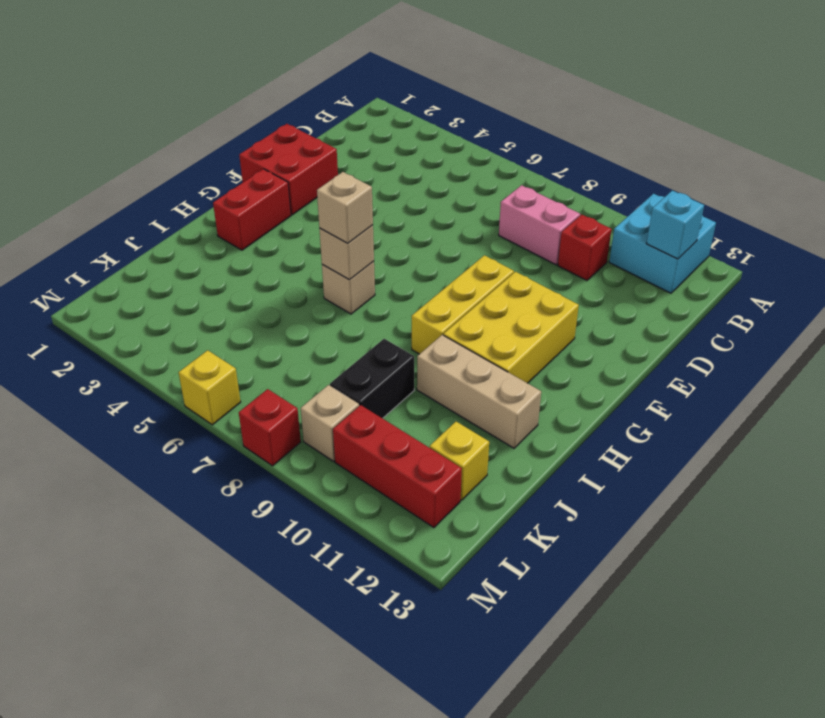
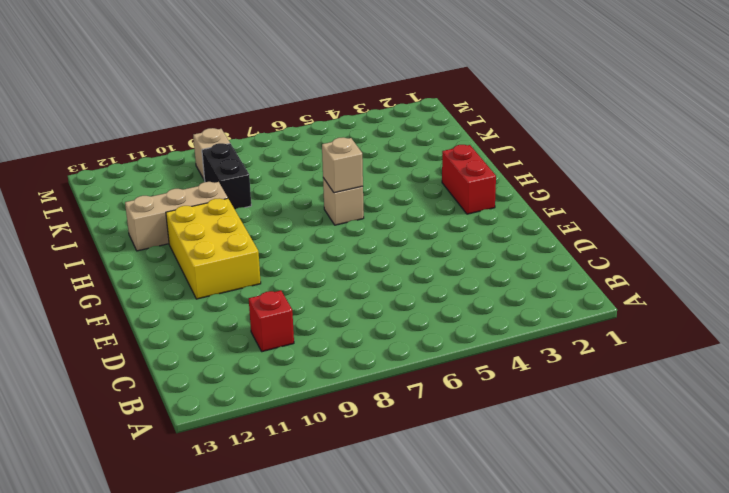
none -> cyan brick A11:B12 level 1
none -> pink brick C8:C9 level 1
none -> red brick E1:F2 level 1

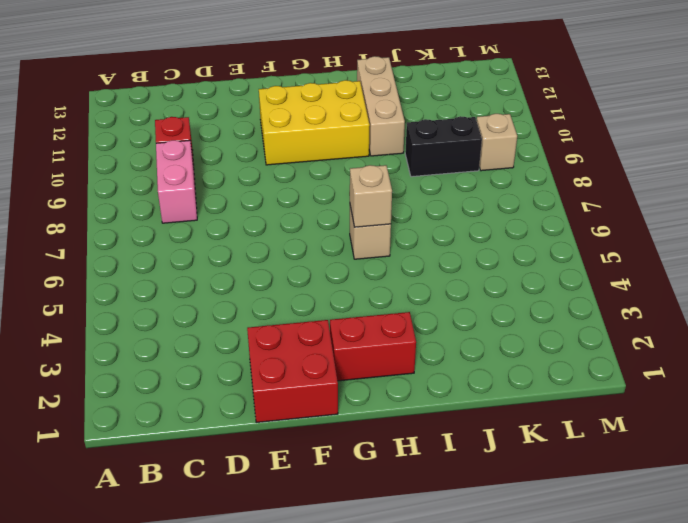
none -> cyan brick A11:B12 level 1
none -> yellow brick F9:H9 level 1
none -> yellow brick K12 level 1

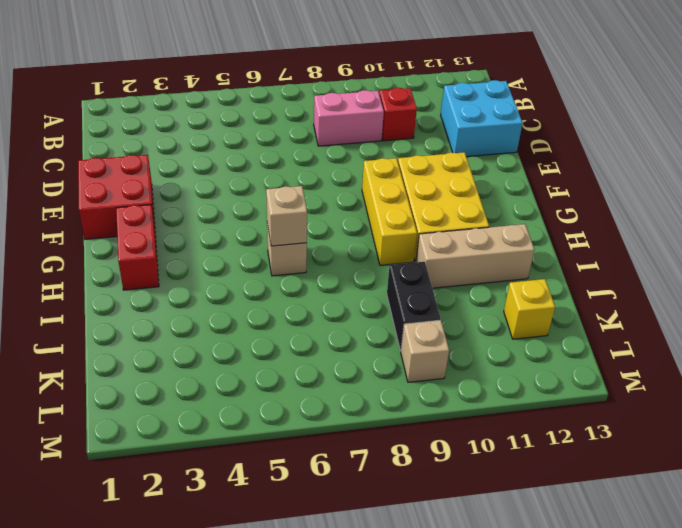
cyan brick C12:D13 level 1 -> cyan brick A11:B12 level 1
none -> red brick L10:L12 level 1
none -> yellow brick M6 level 1
none -> red brick M8 level 1

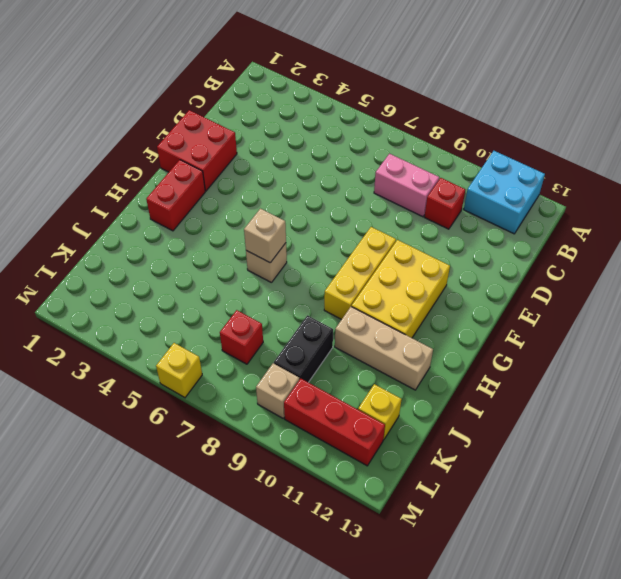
red brick K7 level 1 -> red brick M8 level 1
none -> cyan brick B12 level 2
none -> tan brick H6 level 3

